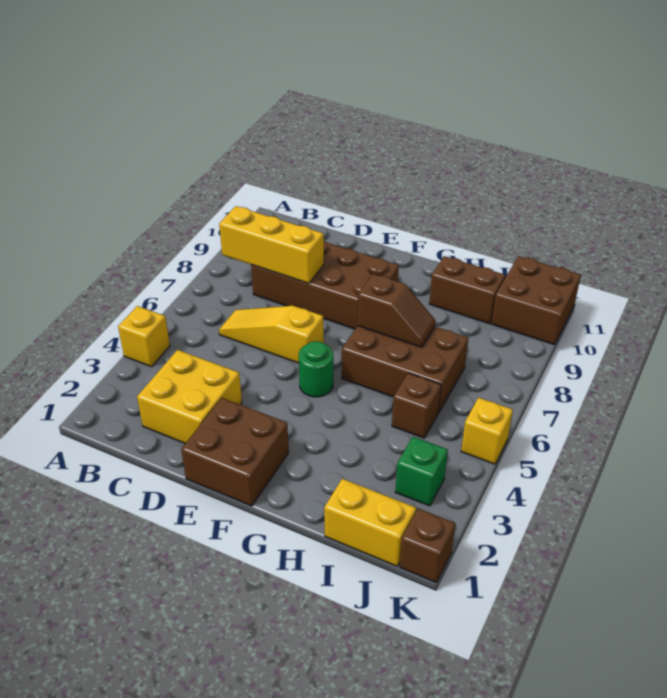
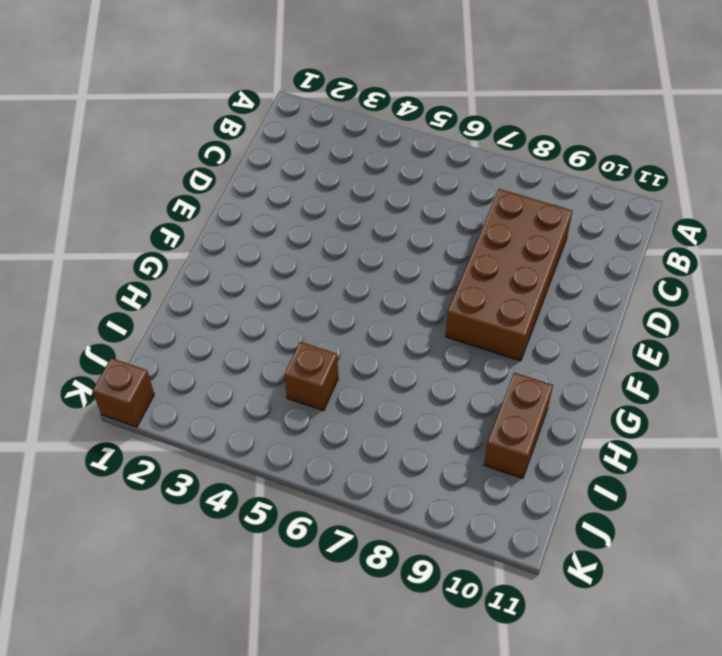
none -> yellow brick A4 level 1
none -> yellow brick C2:D3 level 1
none -> yellow slope C6:E6 level 1 top E

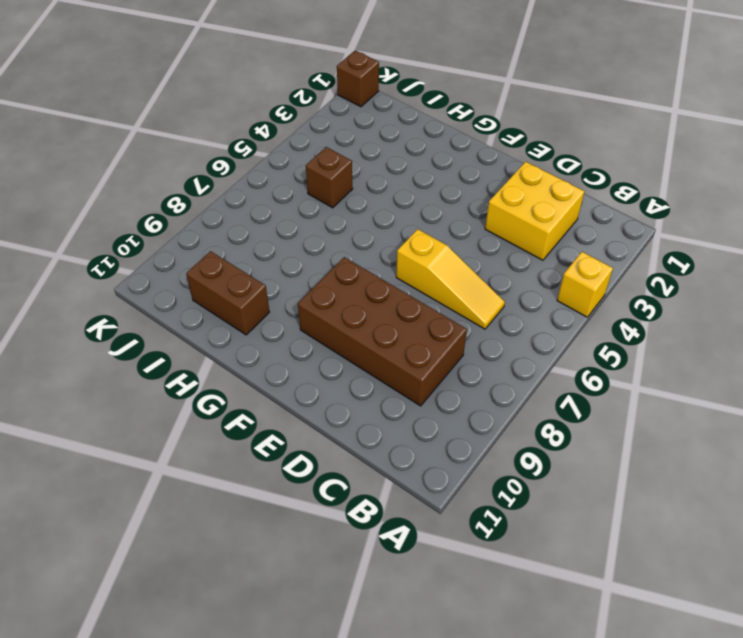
none -> brown brick E1:F2 level 1
none -> green round brick F5 level 1
none -> brown brick G6:I7 level 1

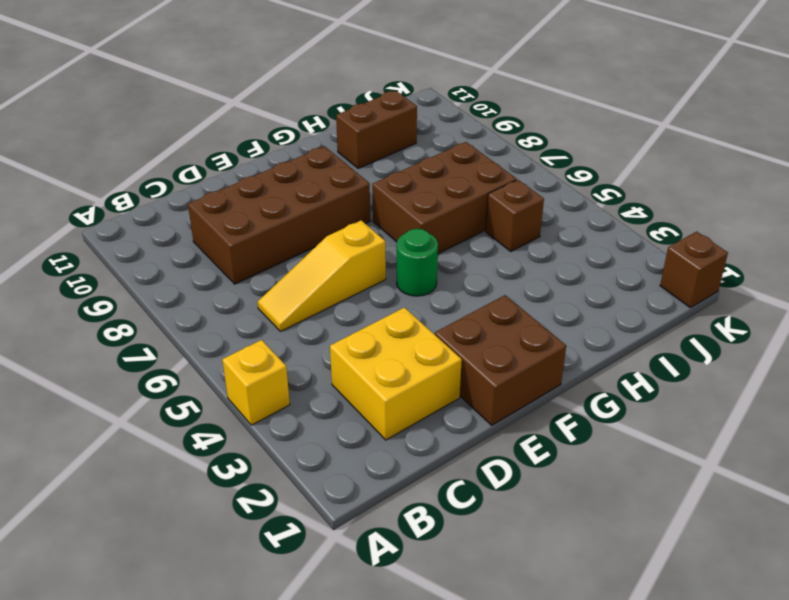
none -> yellow brick I1:J1 level 1
none -> green brick J3 level 1
none -> brown brick J10:K11 level 1

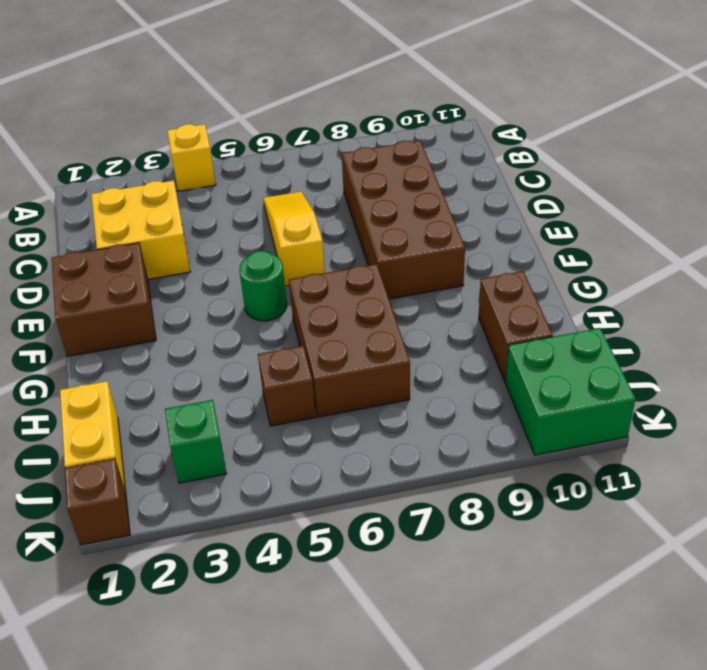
green brick J10:K11 level 1 -> brown brick J10:K11 level 1
none -> yellow brick K5 level 1
none -> yellow brick B8:D8 level 2
none -> brown slope G7:H7 level 2 top G

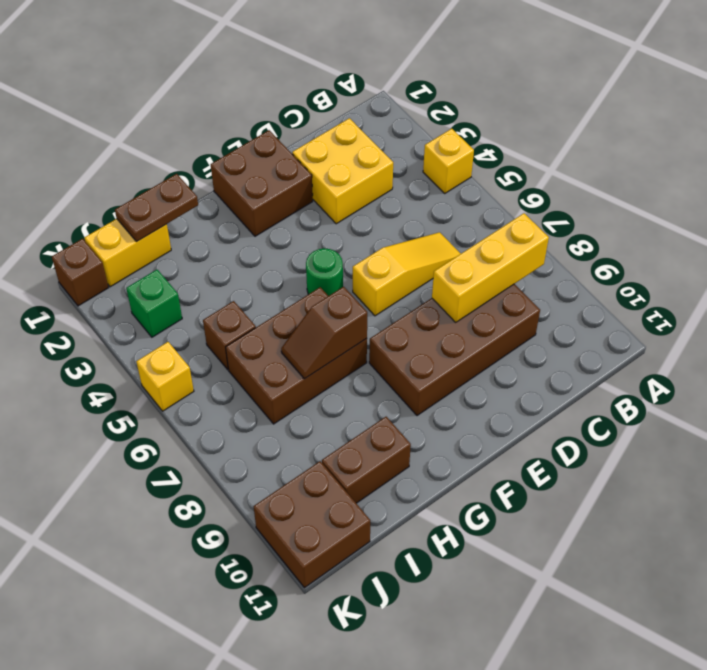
brown plate H1:I1 level 2 -> none

